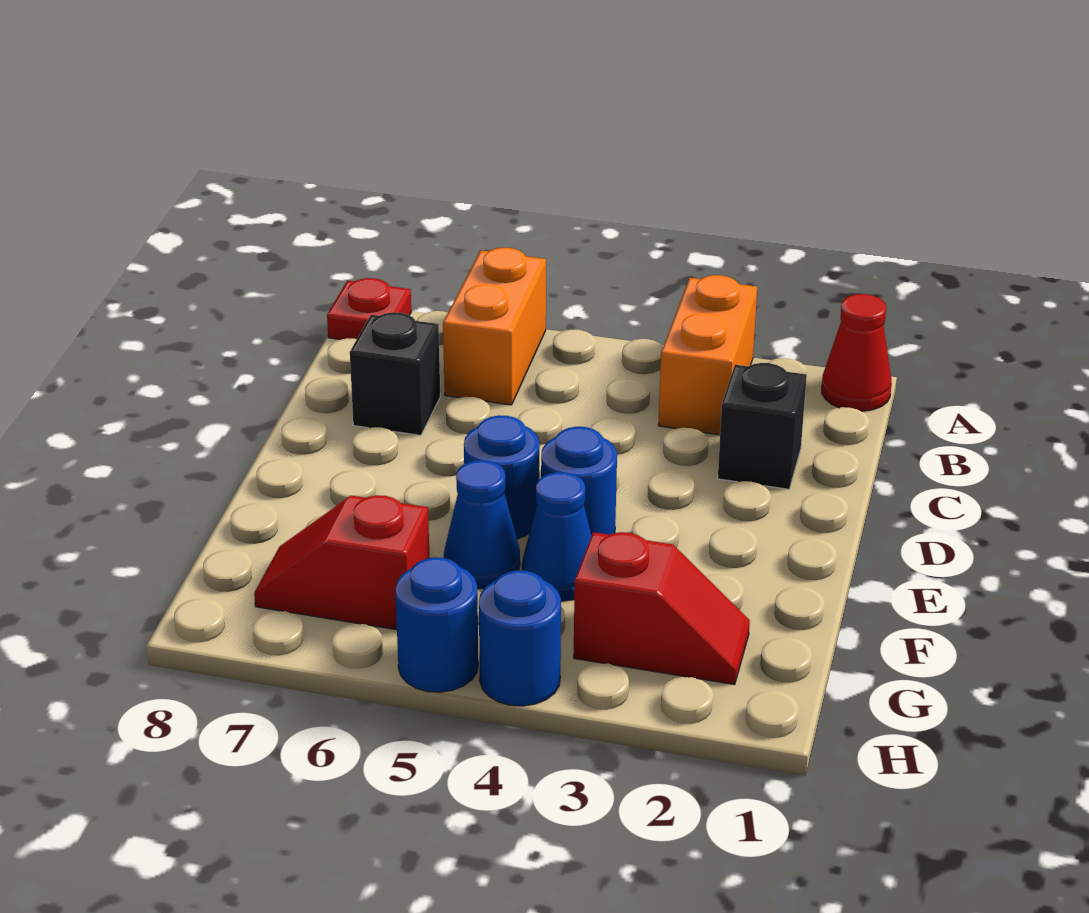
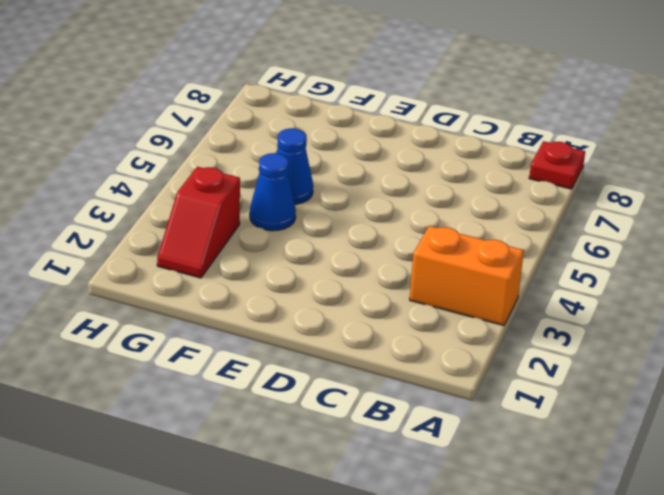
none -> red cone A1 level 1
none -> orange brick A6:B6 level 1
none -> black brick C2 level 1

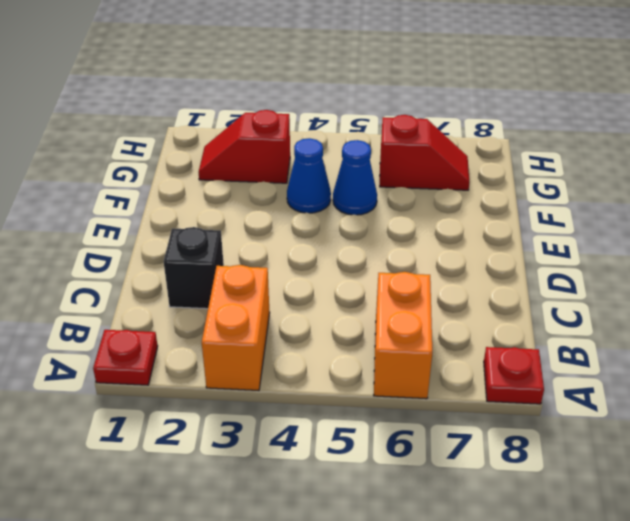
red plate A1 level 1 -> red cone A1 level 1
none -> black brick C7 level 1
none -> blue round brick E4 level 1
none -> blue round brick E5 level 1

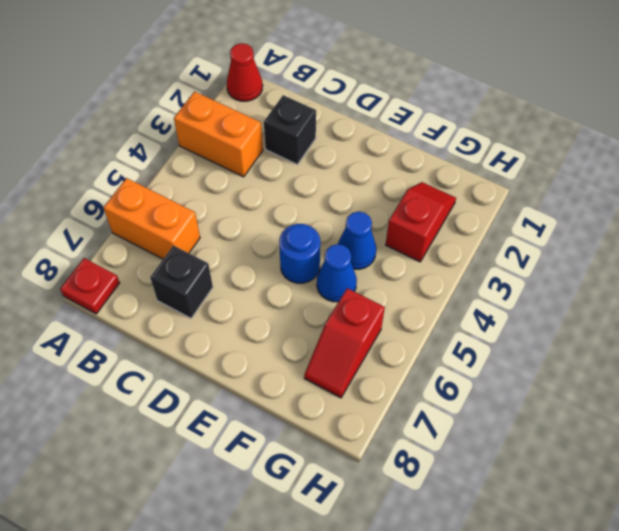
none -> blue round brick E4 level 1
none -> blue round brick H4 level 1
none -> blue round brick H5 level 1

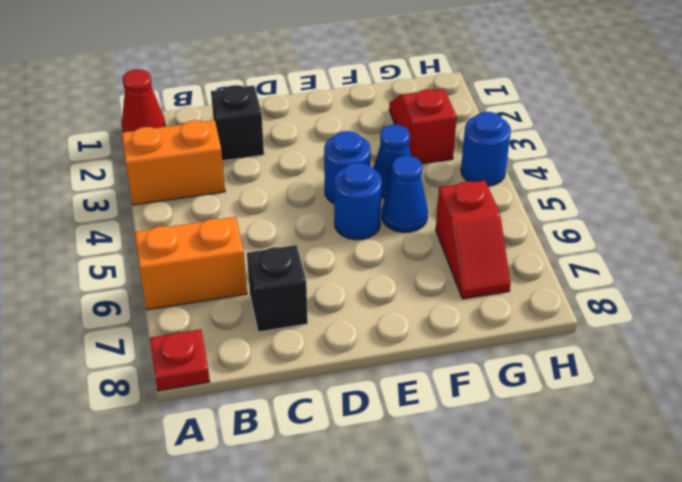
none -> blue round brick H5 level 1

